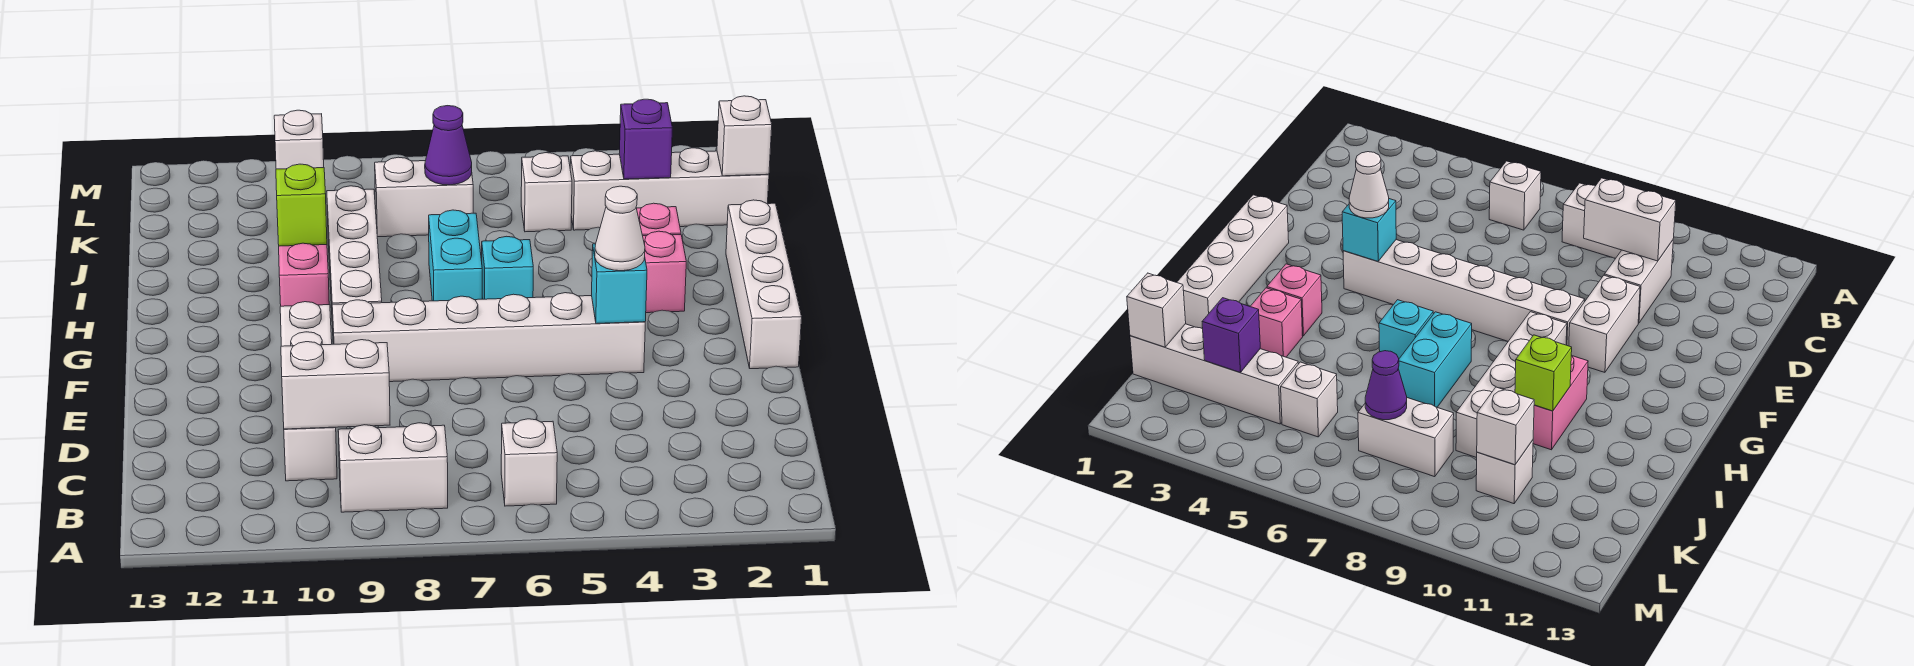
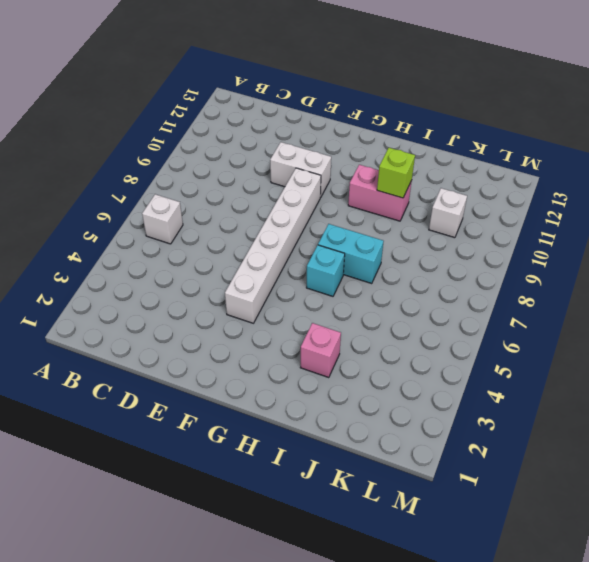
none -> white brick B8:B9 level 1
none -> white brick C10:D10 level 1
none -> white brick F1:I1 level 1

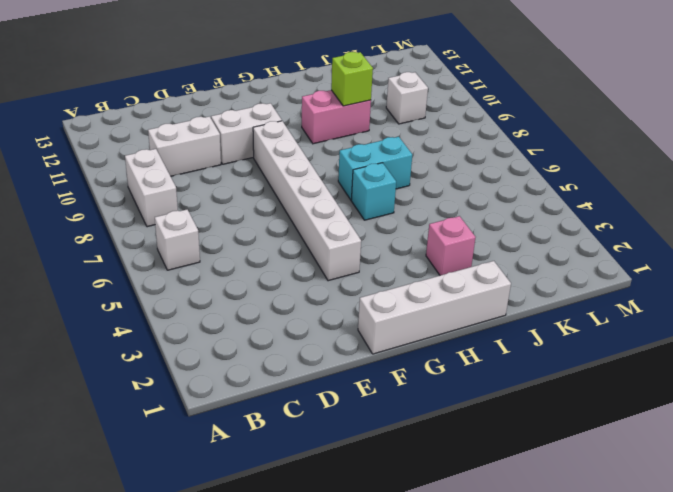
none -> white brick G9:J9 level 1
none -> pink brick H3 level 1
none -> white brick K1:K4 level 1

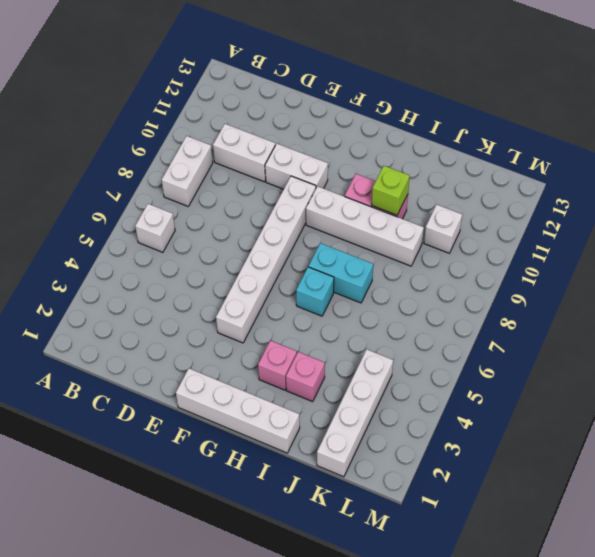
none -> white brick K5 level 1
none -> white brick K7:K8 level 1
none -> white brick C9:C10 level 2

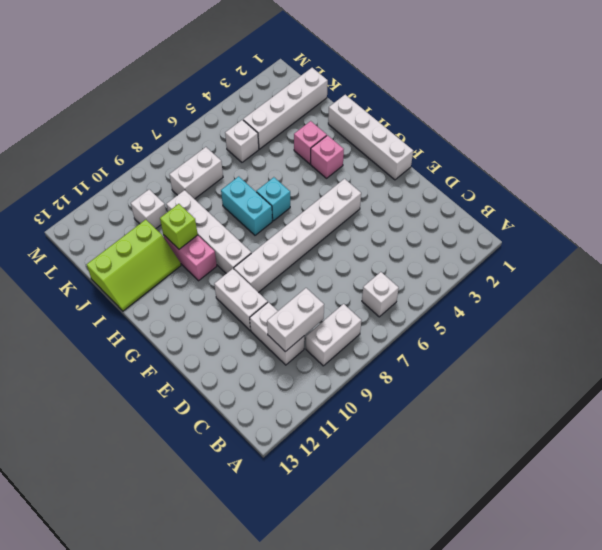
lime slope I11:J13 level 1 top J -> none
none -> cyan brick F4 level 2
none -> white brick K1 level 2
none -> purple brick K3 level 2

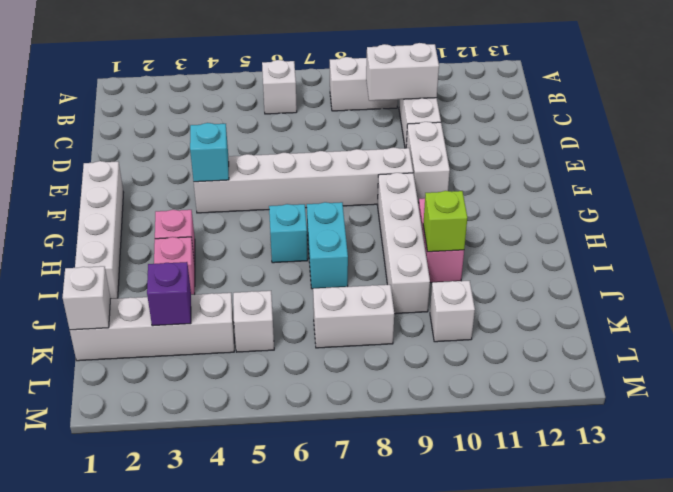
none -> purple cone K7 level 2
none -> white brick K10 level 2
none -> white cone F4 level 3

